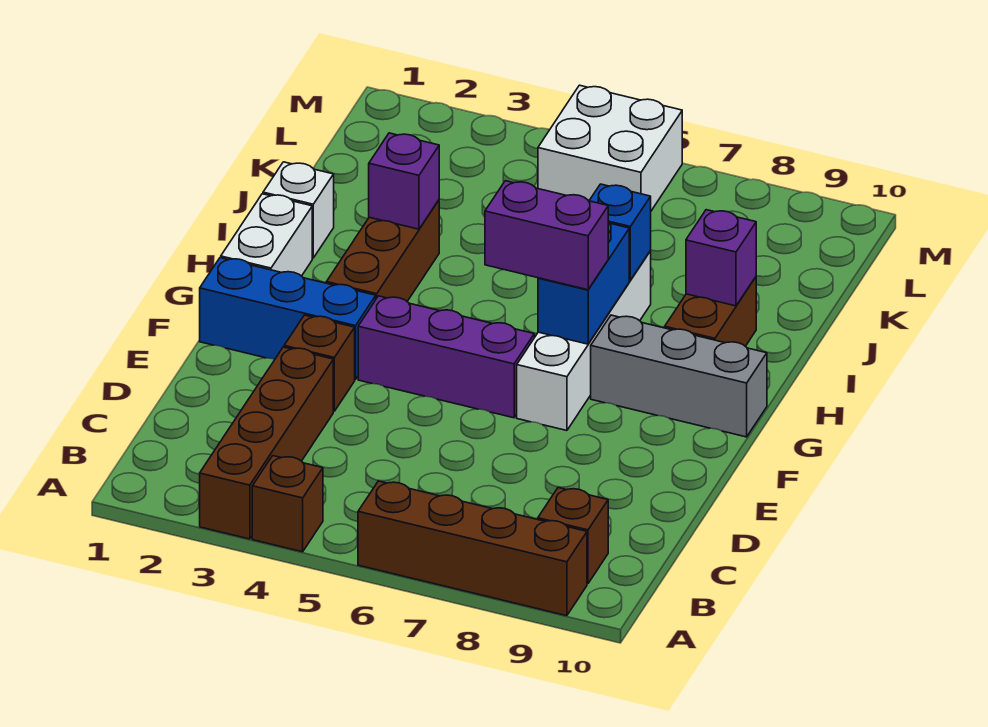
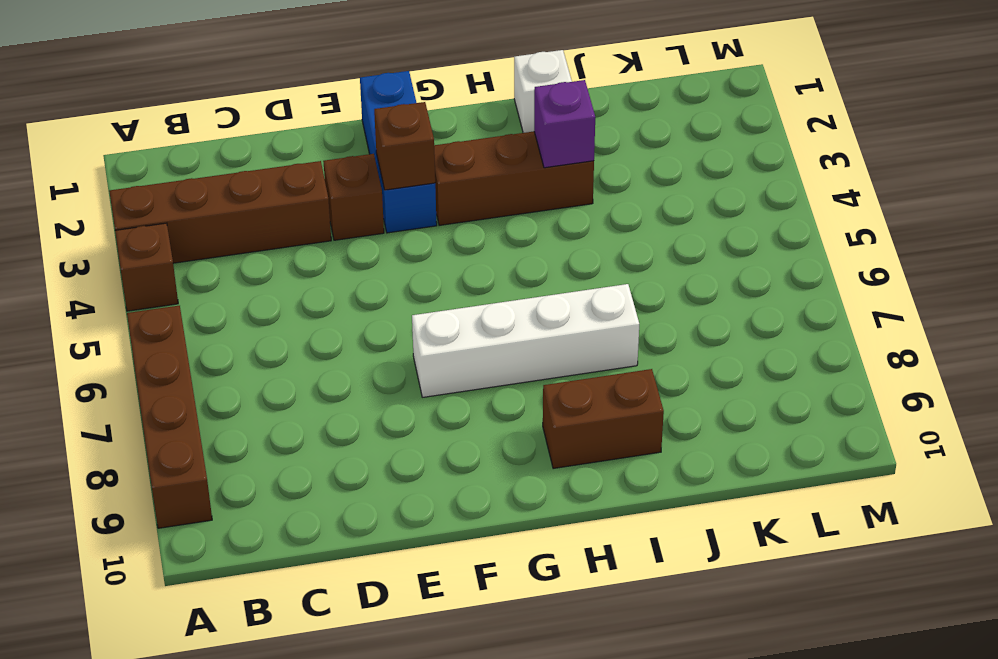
brown brick F3 level 2 -> brown brick B9 level 1
none -> purple brick F4:F6 level 1
none -> white brick G1:H1 level 1
none -> grey brick G8:G10 level 1

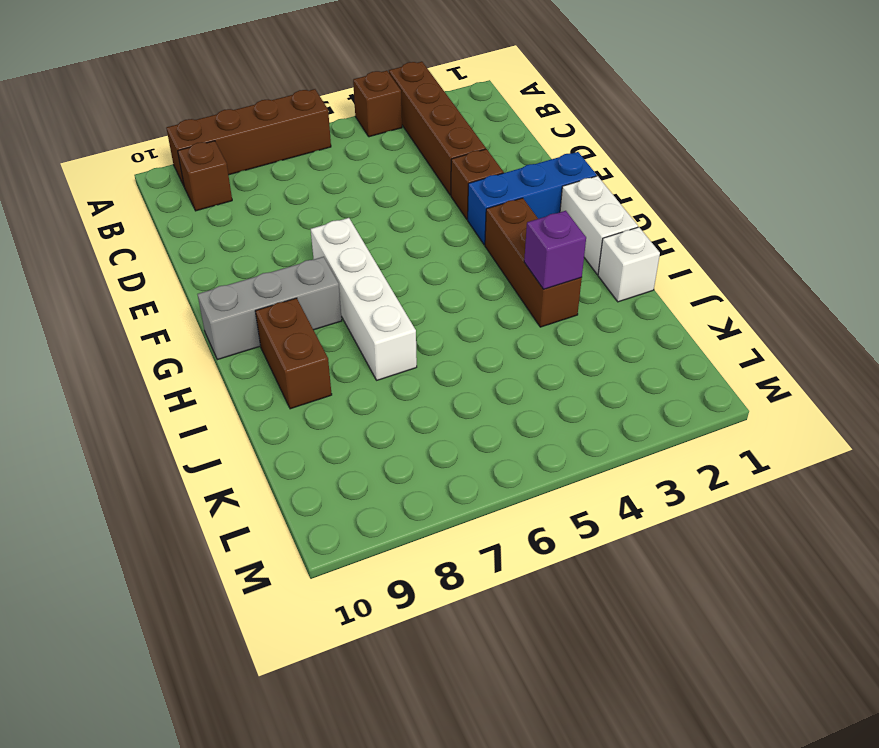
none -> purple brick F4:F6 level 1
none -> white brick L5:M6 level 1
none -> blue brick G7:H7 level 2

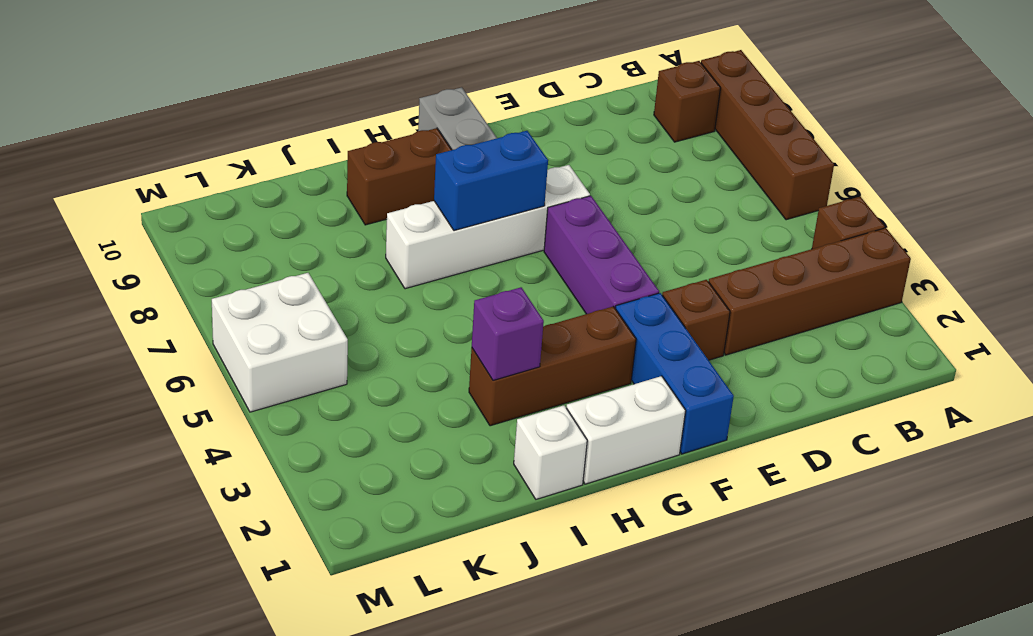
none -> blue brick I7 level 2
none -> purple brick I9 level 2
none -> purple brick G6:G7 level 3

